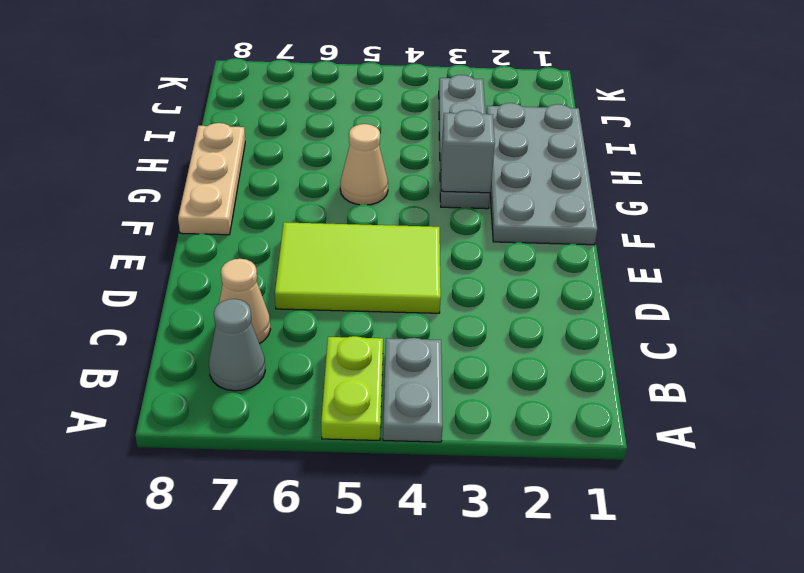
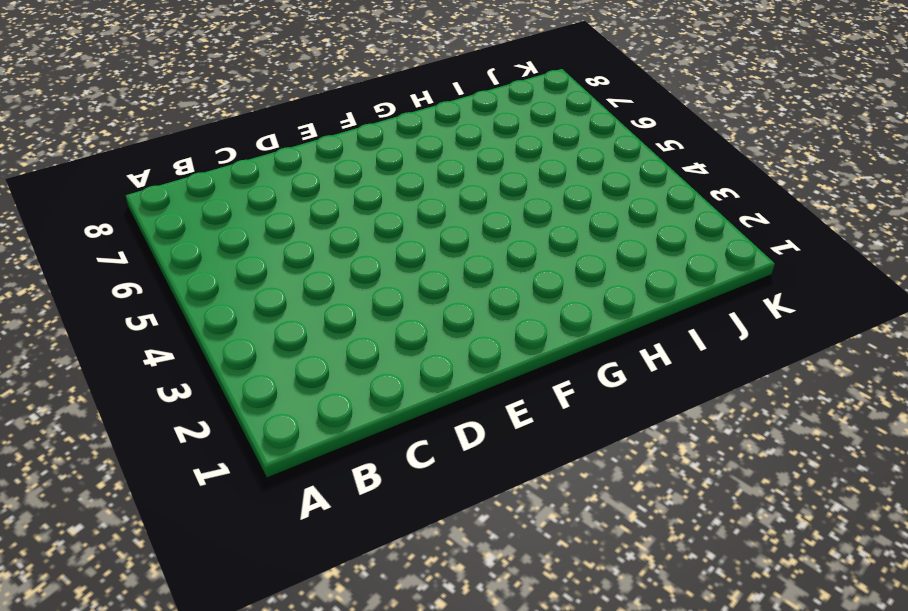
none -> grey plate A4:B4 level 1
none -> lime plate A5:B5 level 1

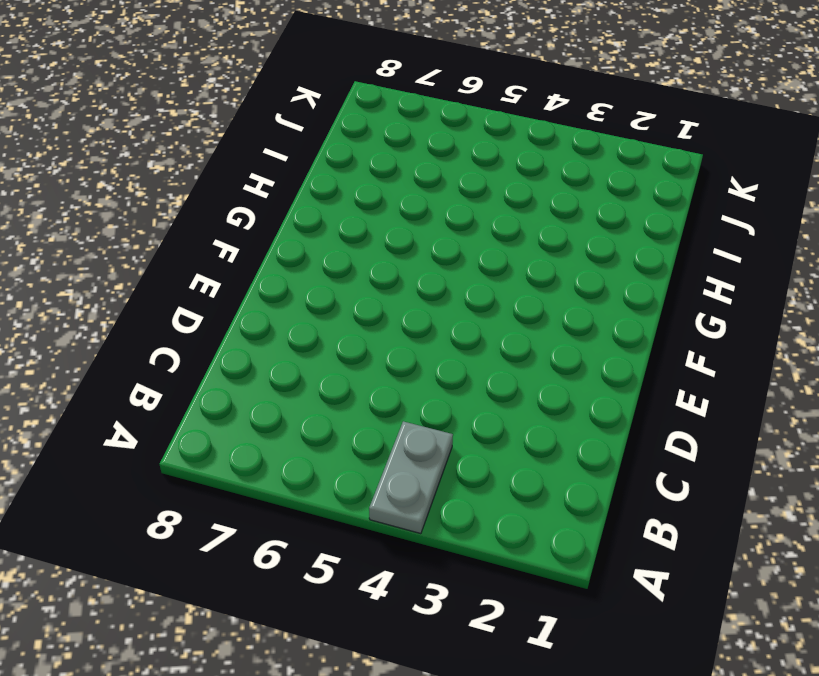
none -> lime plate A5:B5 level 1
none -> grey cone B7 level 1

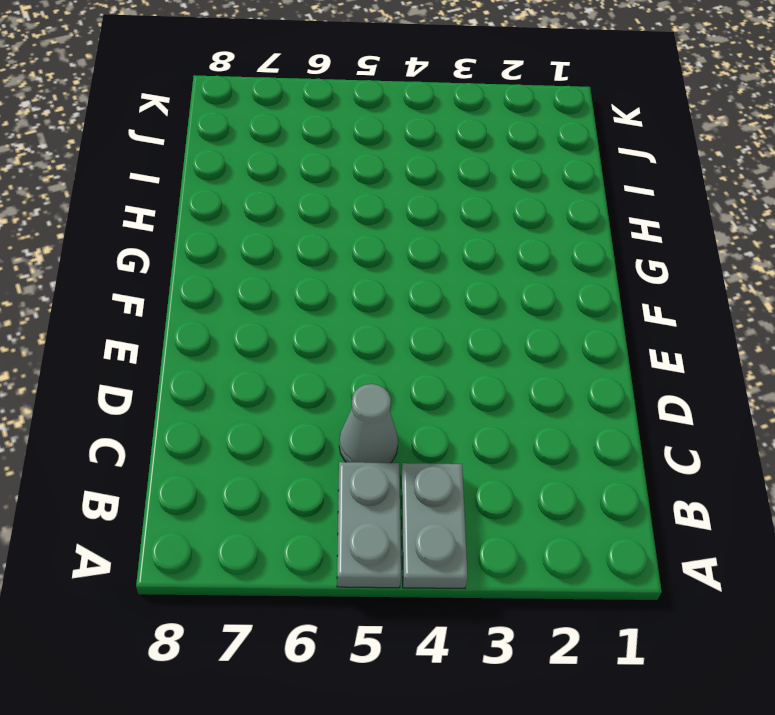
grey plate A5:B5 level 1 -> lime plate A5:B5 level 1
grey cone C5 level 1 -> grey cone B7 level 1
none -> tan cone C7 level 1
none -> lime tile D4:E6 level 1

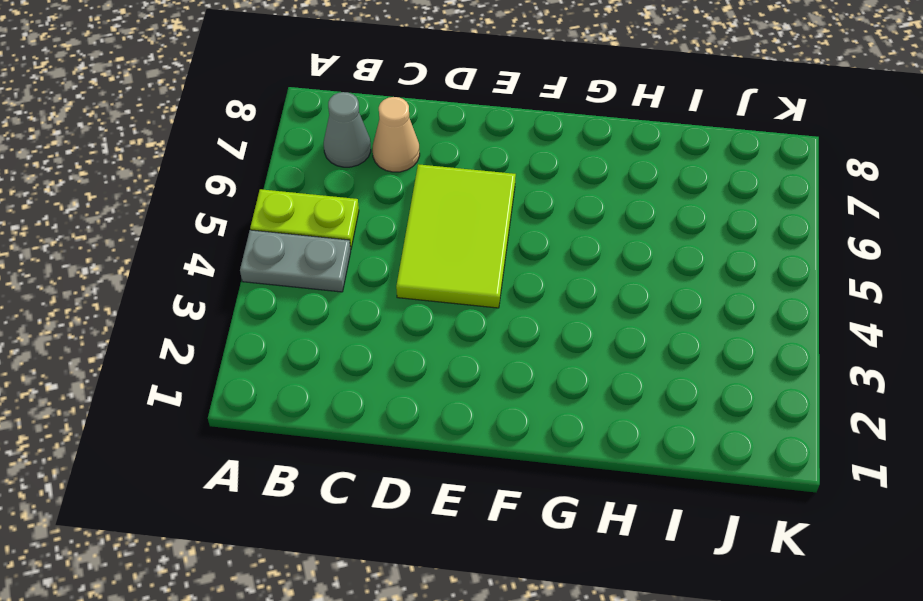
none -> grey plate F1:I2 level 1
none -> tan plate F8:H8 level 1

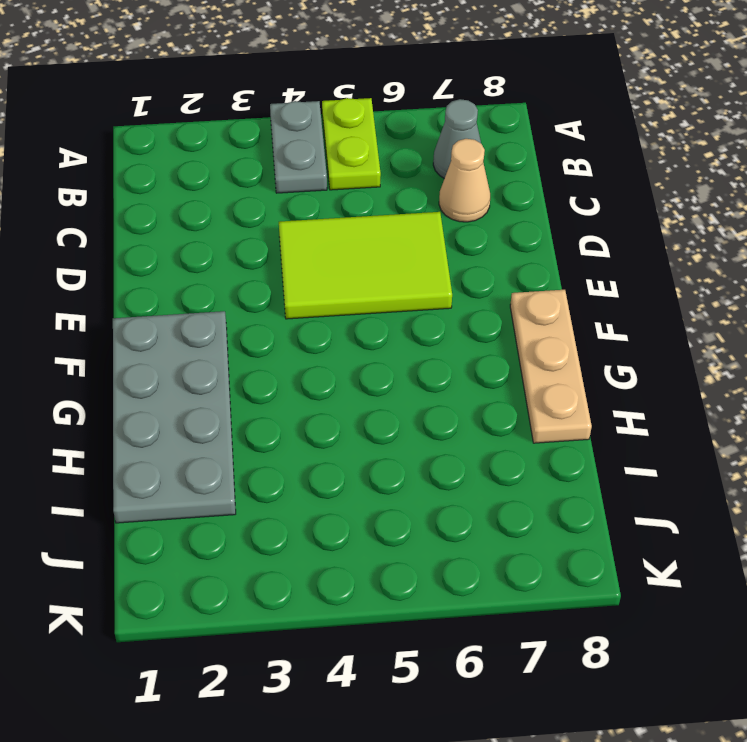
none -> grey plate G3:J3 level 1
none -> tan cone G5 level 1

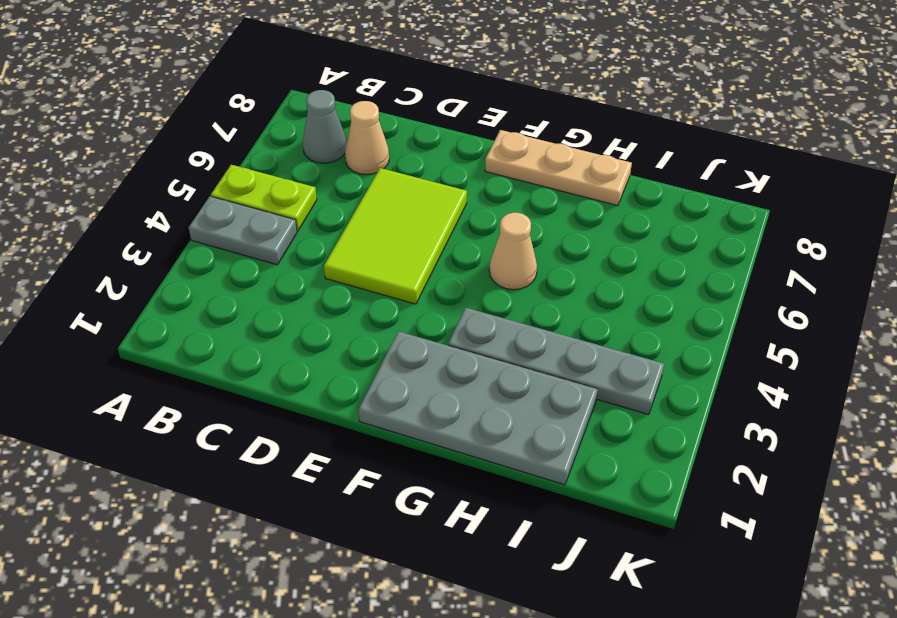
none -> grey brick G3 level 2

